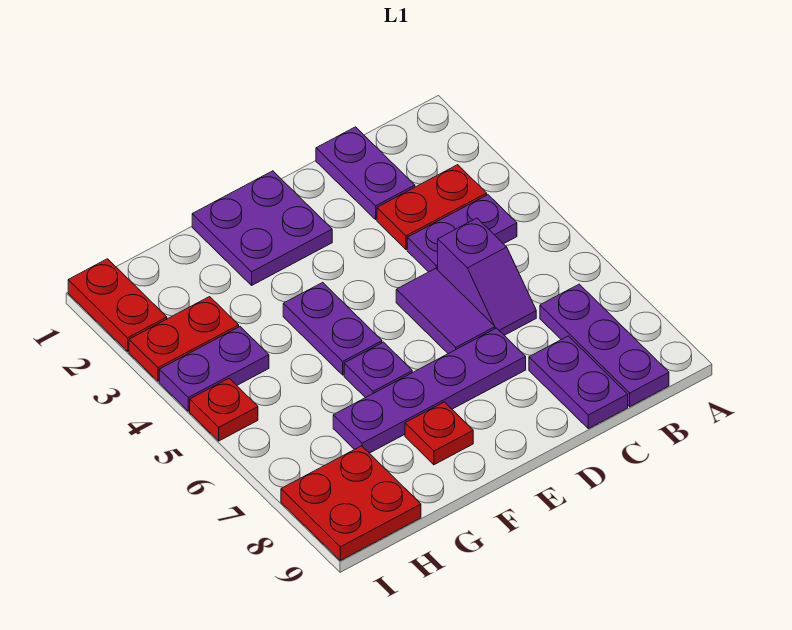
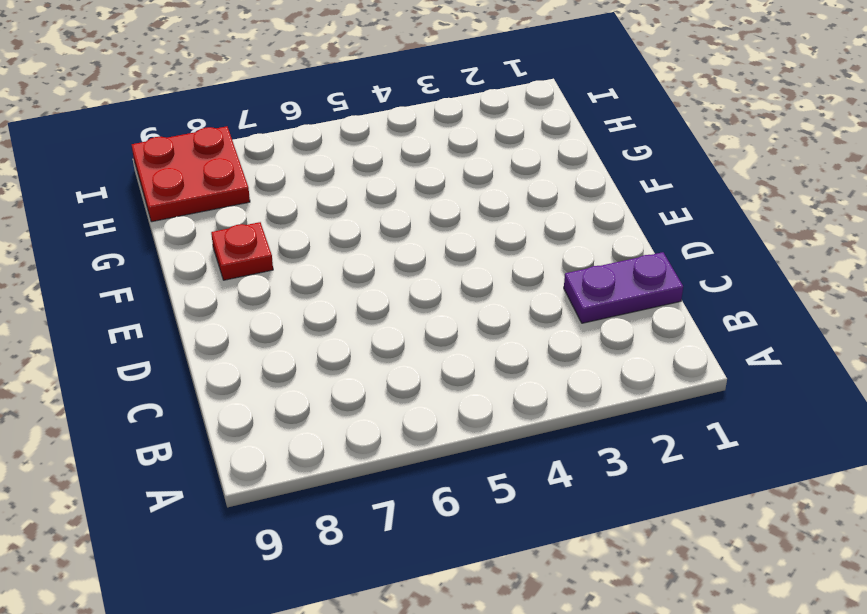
none -> red plate B3:C3 level 1
none -> purple plate B4:C4 level 1
none -> purple plate B7:B9 level 1

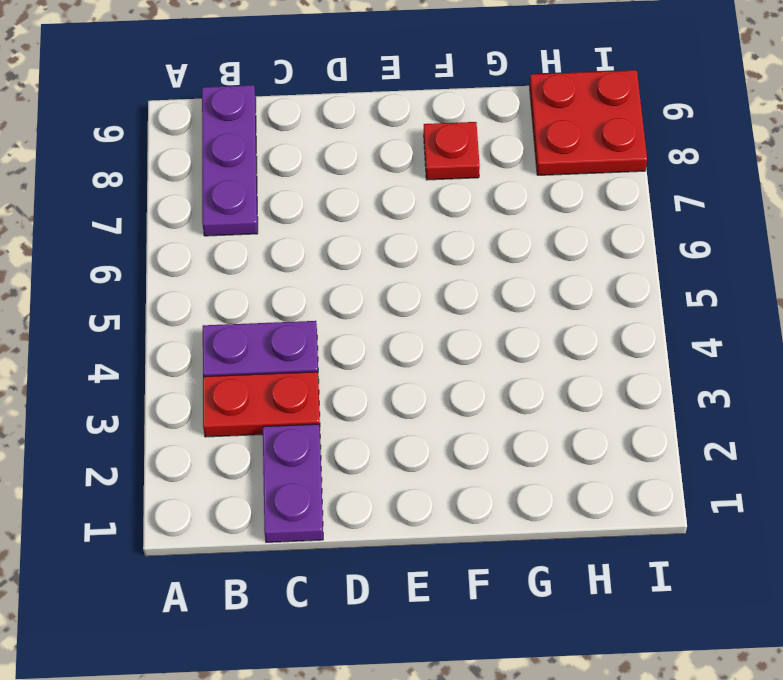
none -> purple slope C5:C6 level 1 top 5
none -> purple plate C8:C9 level 1
none -> purple tile D5:D6 level 1

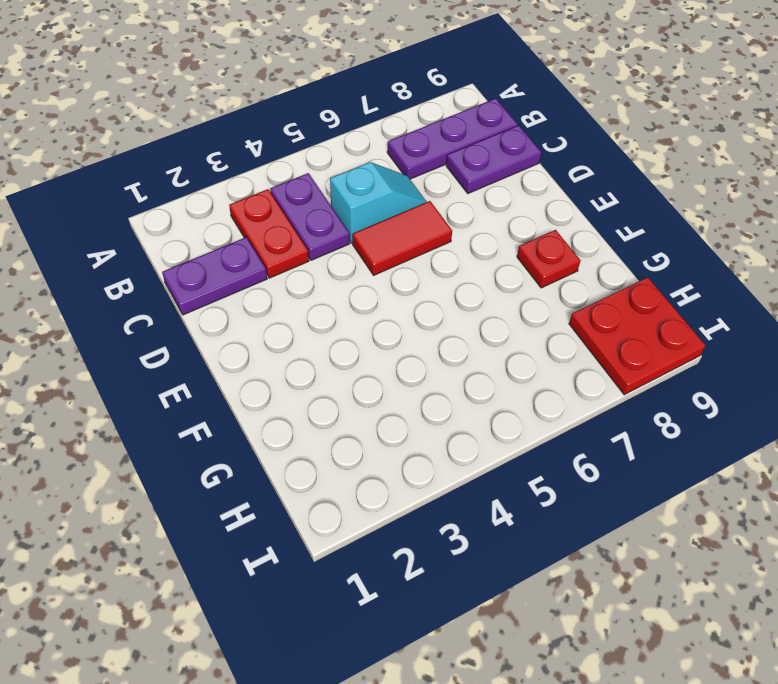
cyan slope C5:C6 level 1 top 5 -> purple slope C5:C6 level 1 top 5
red tile D5:D6 level 1 -> purple tile D5:D6 level 1
none -> purple plate D7:G7 level 1
none -> purple plate E1:F2 level 1
none -> purple plate F4:F5 level 1

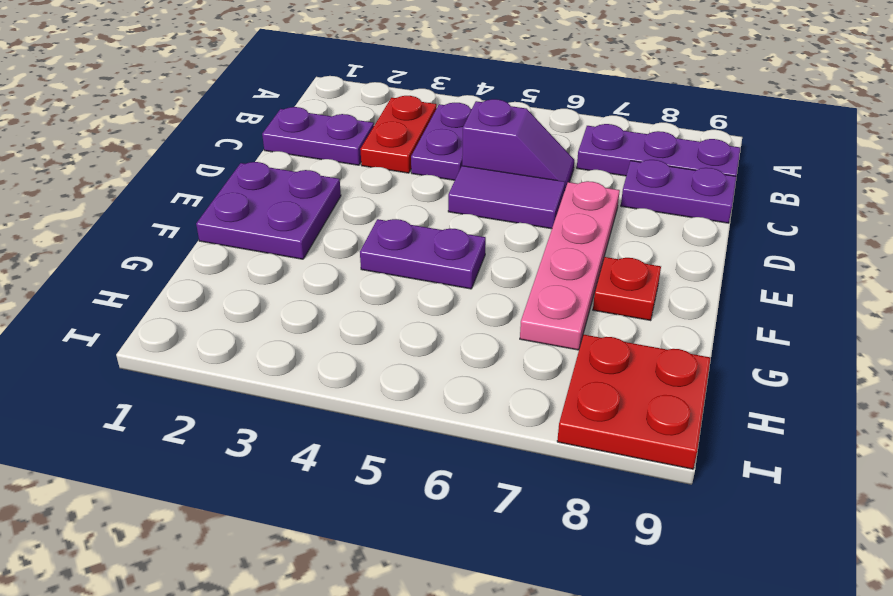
pink plate D7:G7 level 1 -> purple plate D7:G7 level 1
none -> purple plate F6 level 1
none -> red plate H3:I3 level 1
none -> purple plate H4:I4 level 1

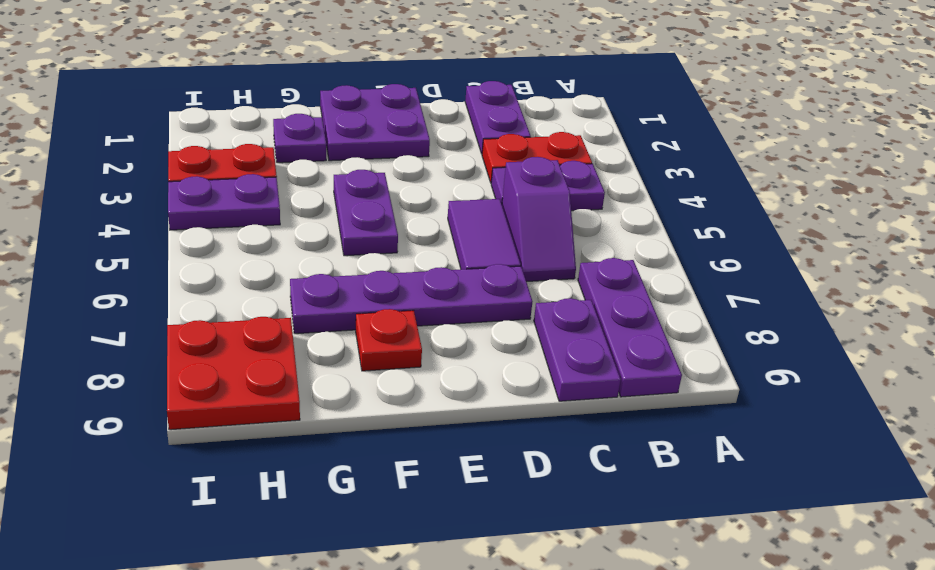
purple plate G2 level 1 -> purple plate F6 level 1
none -> red plate I1:I2 level 1
none -> red plate I5 level 1

